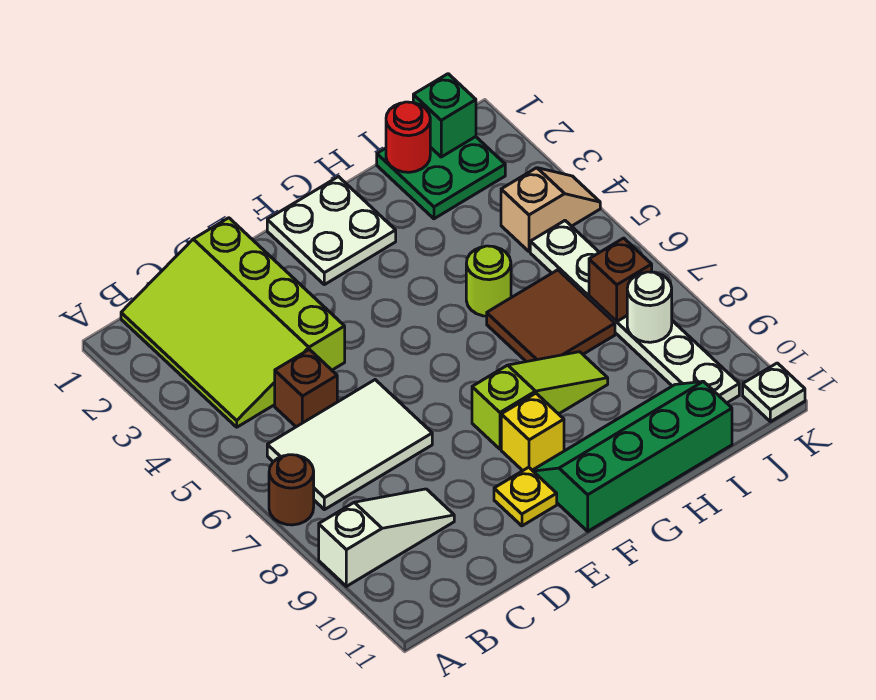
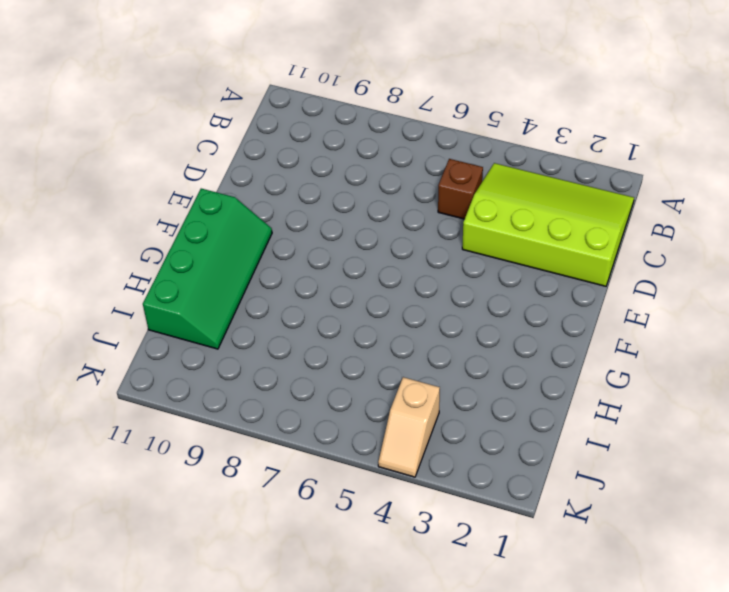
none -> brown round brick A7 level 1
none -> white slope A9:C9 level 1 top A
none -> white tile B6:D7 level 1

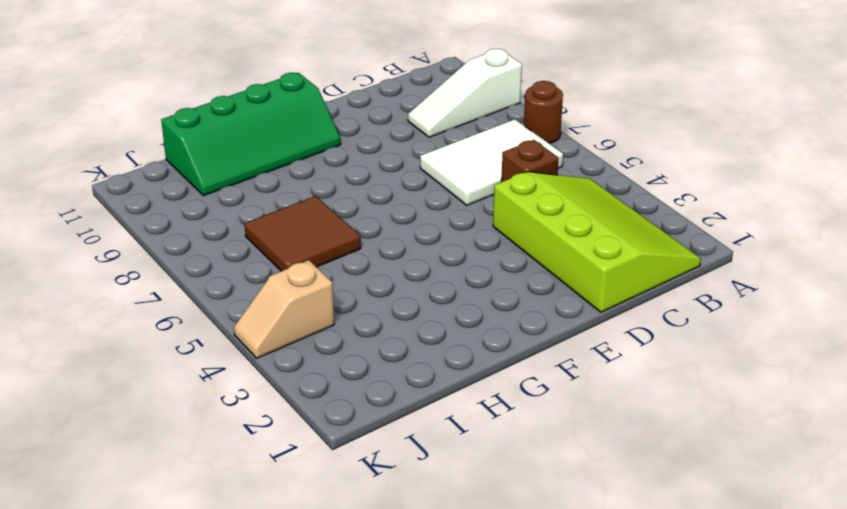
none -> yellow plate E10 level 1
none -> white plate F1:G2 level 1
none -> lime slope F8:H8 level 1 top F

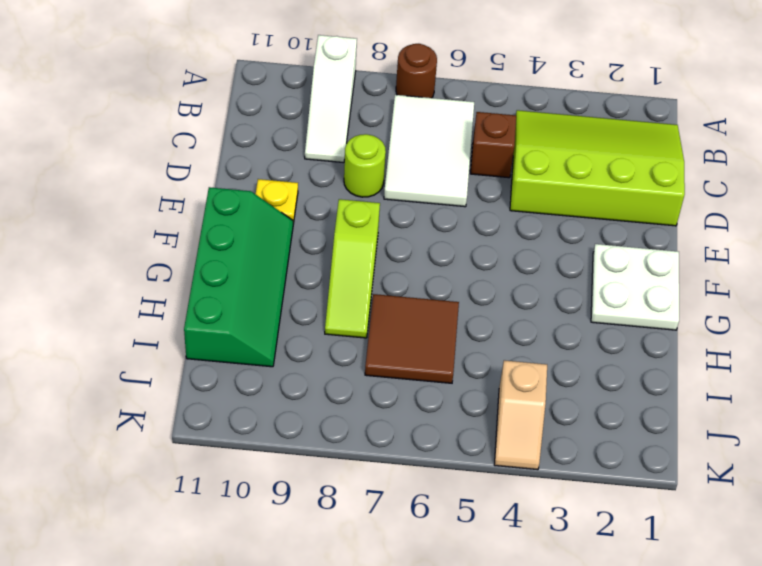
lime round brick D8 level 1 -> lime round brick H5 level 1
none -> yellow brick F9 level 1
none -> green plate I1:J2 level 1
none -> white plate J5:J10 level 1

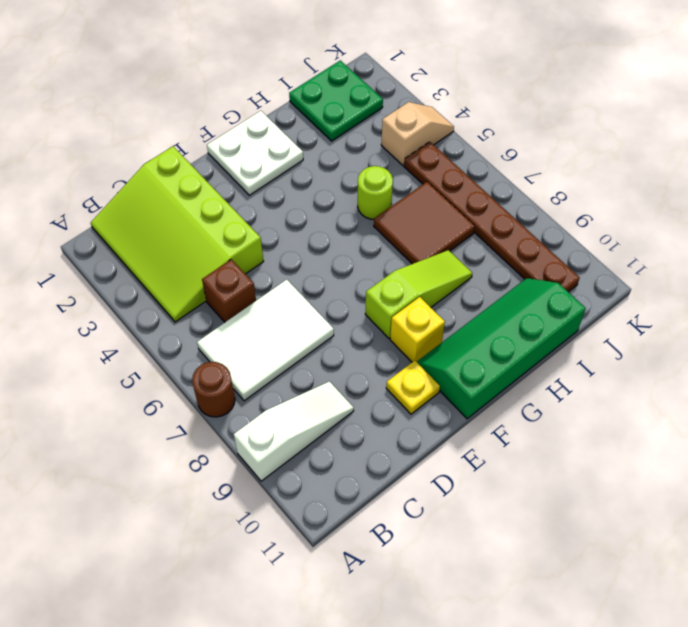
brown plate J5:J10 level 1 -> white plate J5:J10 level 1
none -> white plate K11 level 1
none -> red round brick I1 level 2
none -> green brick J1 level 2

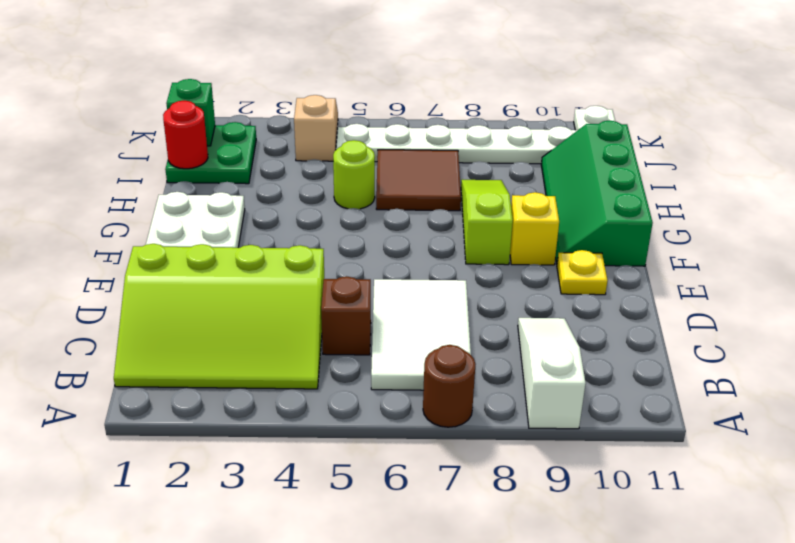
none -> brown brick J7 level 2
none -> white round brick J8 level 2

